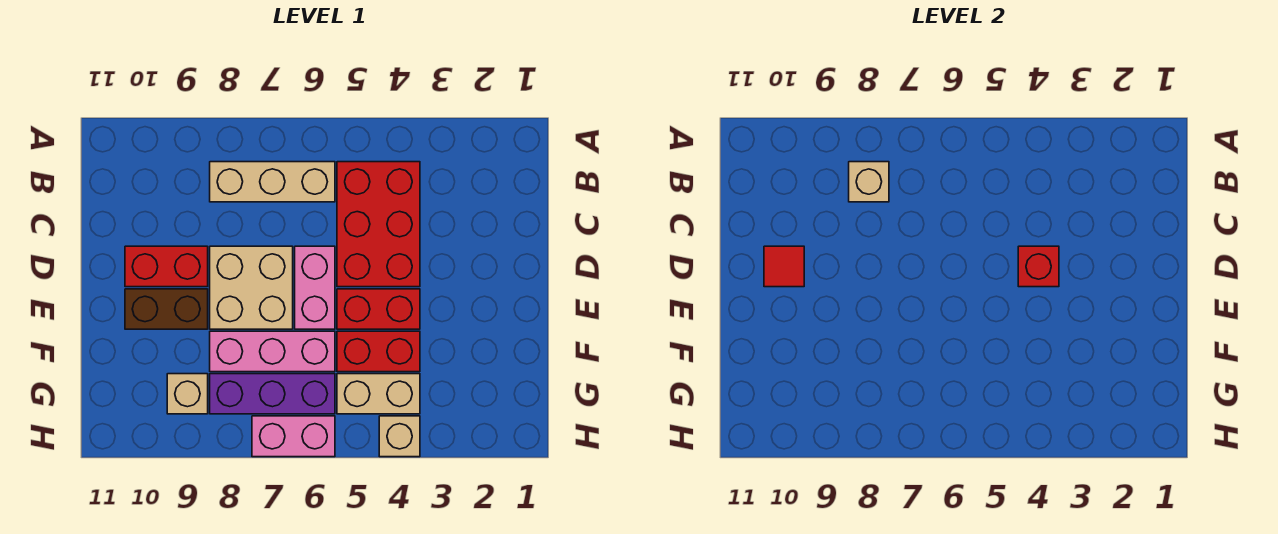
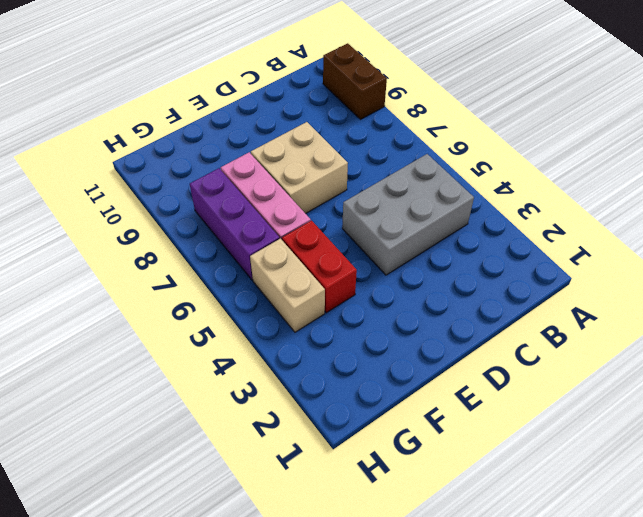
brown brick A9:A10 level 1 -> brown brick E9:E10 level 1
grey brick B4:D5 level 1 -> red brick B4:D5 level 1
none -> tan brick B6:B8 level 1
none -> pink brick D6:E6 level 1
none -> red brick D9:D10 level 1

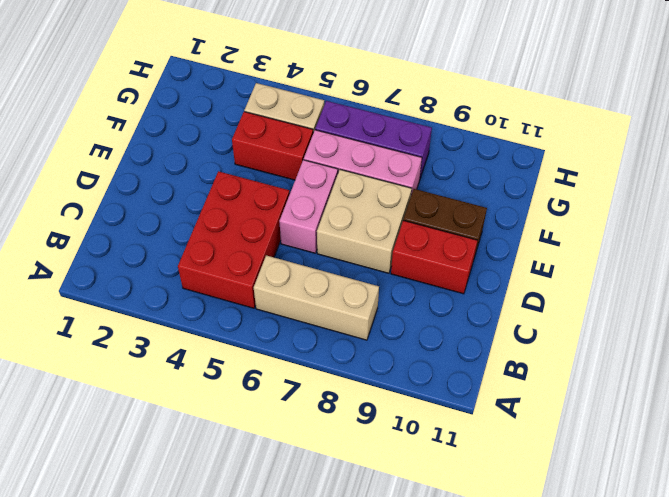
none -> red brick E4:E5 level 1
none -> tan brick G9 level 1
none -> tan brick H4 level 1

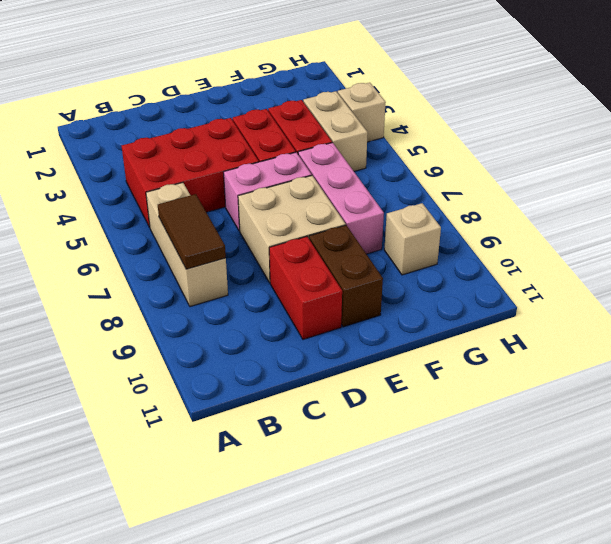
brown tile B7:B8 level 2 -> tan brick B8 level 2
none -> purple brick G6:G8 level 1
none -> pink brick H6:H7 level 1
none -> red brick D4 level 2

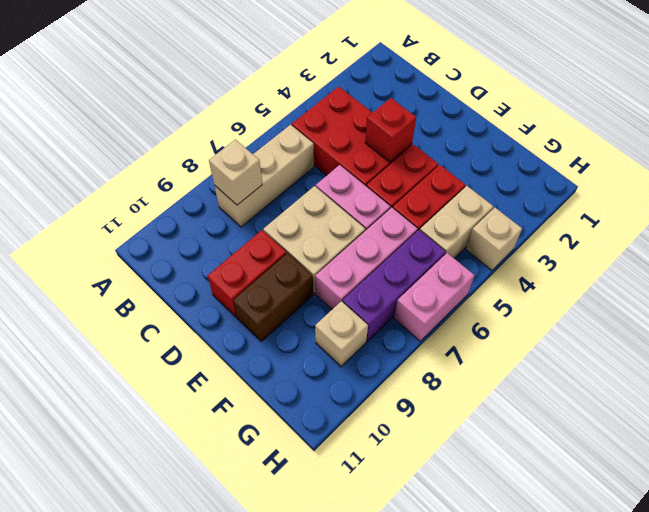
none -> red tile D10 level 2

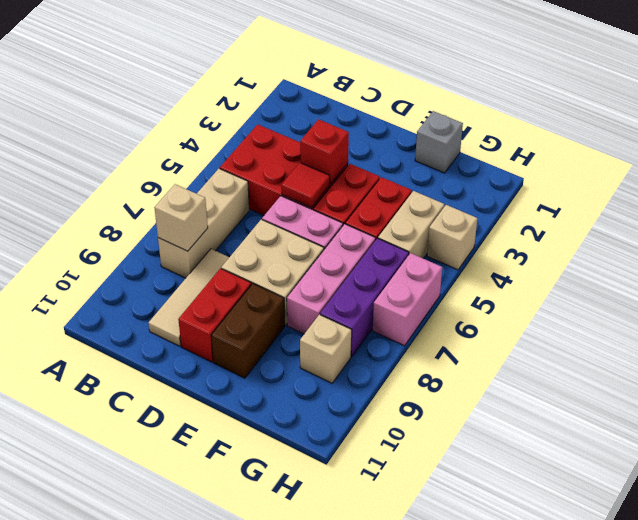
tan tile C8:C10 level 1 -> none
red tile D5 level 2 -> red tile D10 level 2
grey brick F1 level 1 -> none

